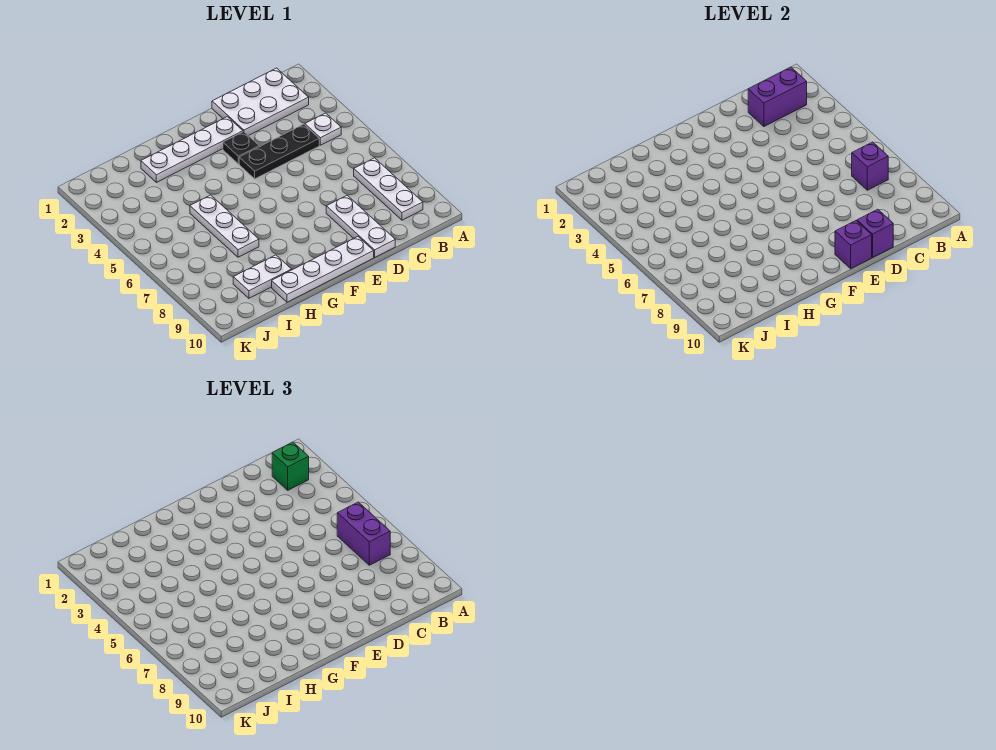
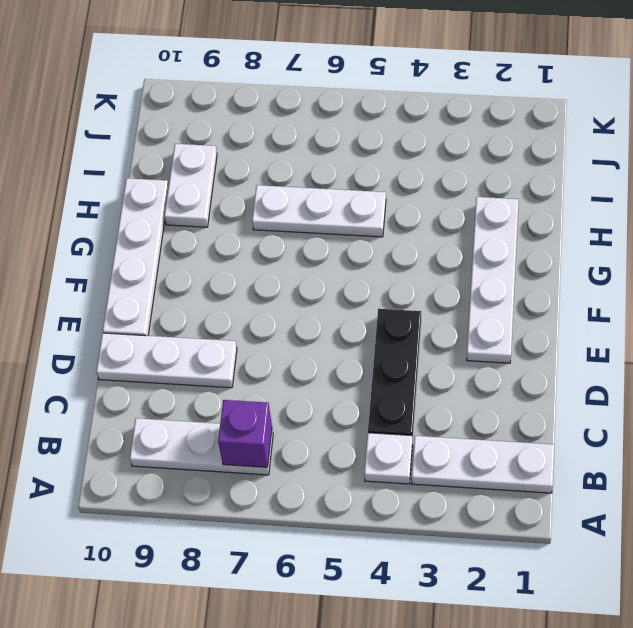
white plate B1:B3 level 1 -> white plate B1:D2 level 1
none -> black plate E3 level 1
none -> purple brick B2:C2 level 2
none -> purple brick D10 level 2

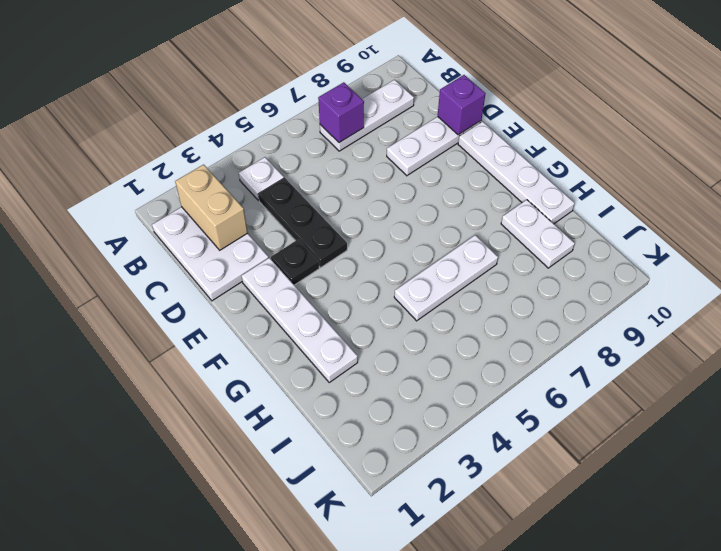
tan brick B2:C2 level 2 -> purple brick B2:C2 level 2
none -> purple brick E10 level 2
none -> green brick B2 level 3
none -> purple brick B6:B7 level 3

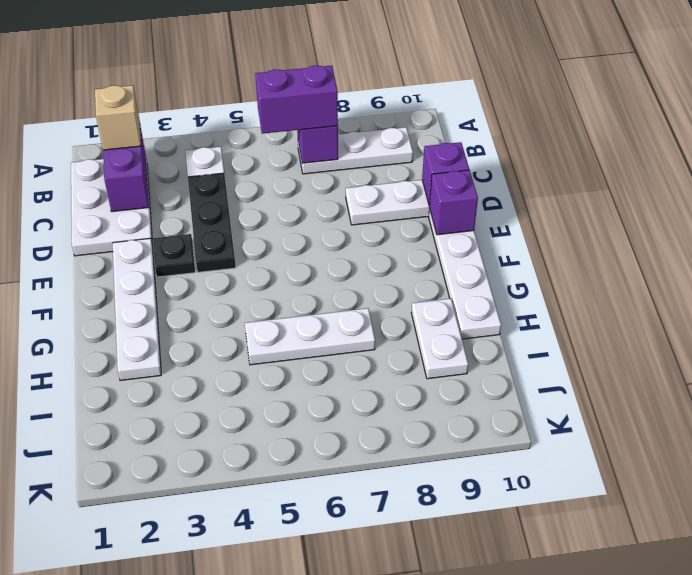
tan brick B2 level 3 -> green brick B2 level 3

